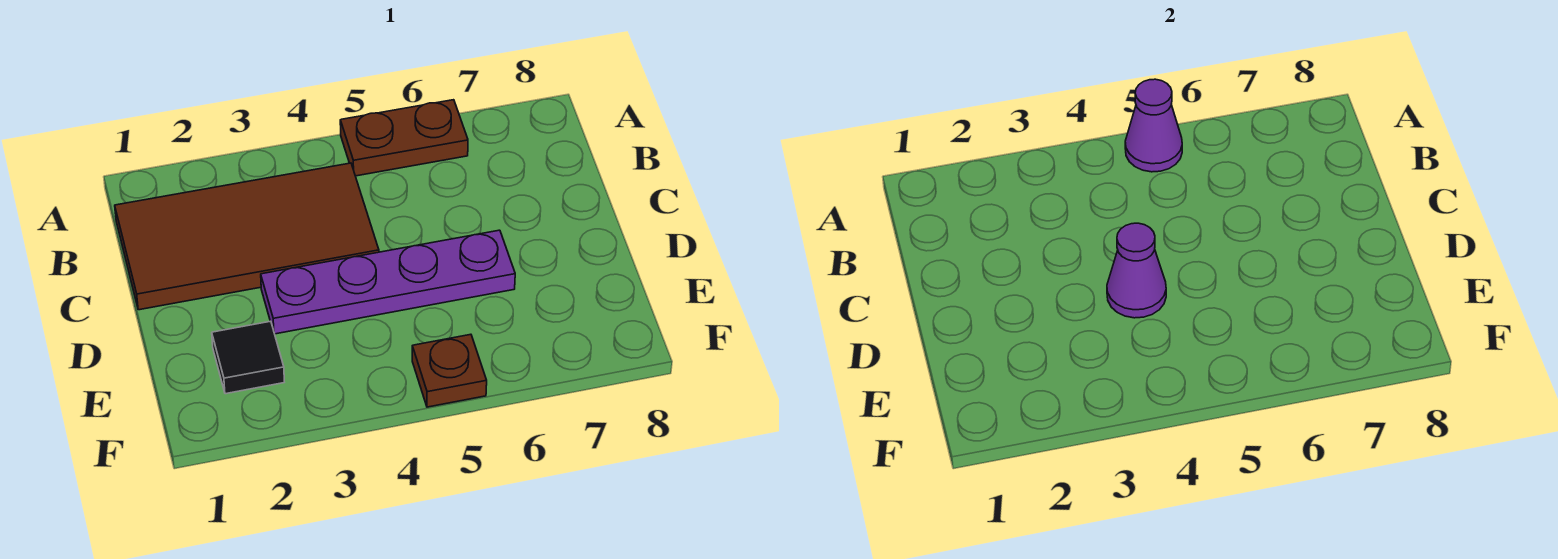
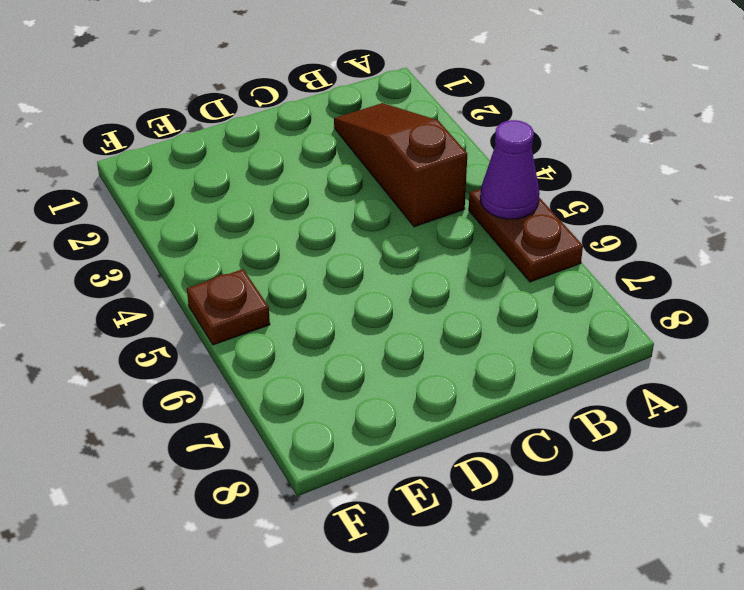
brown slope B2:B4 level 1 top 4 -> brown tile B1:C4 level 1
none -> purple plate D3:D6 level 1
none -> black tile E2 level 1

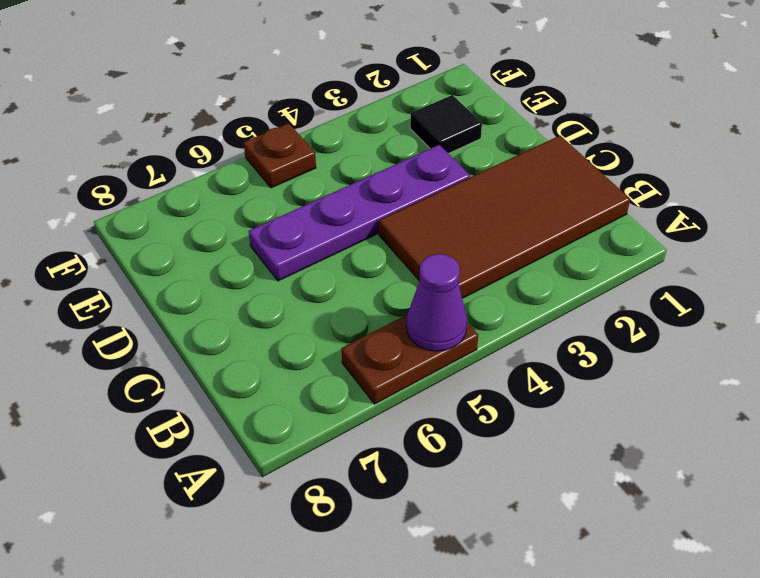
none -> purple cone D4 level 2

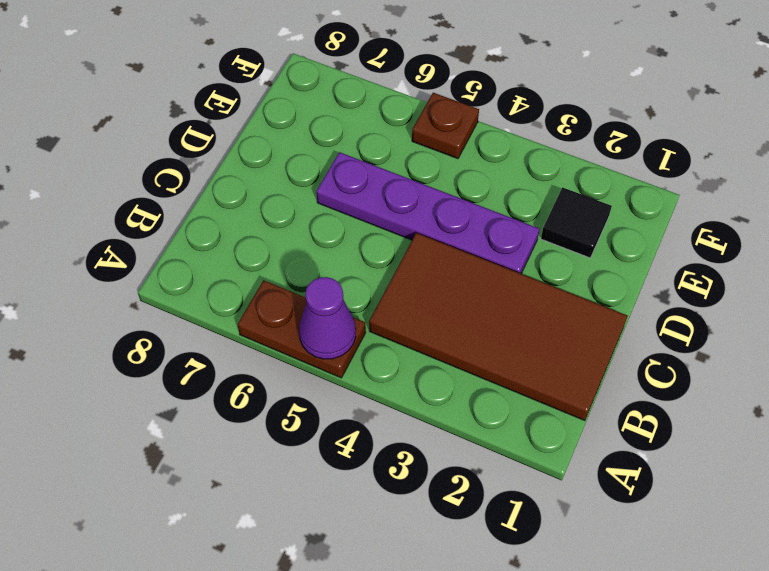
none -> purple cone D4 level 2

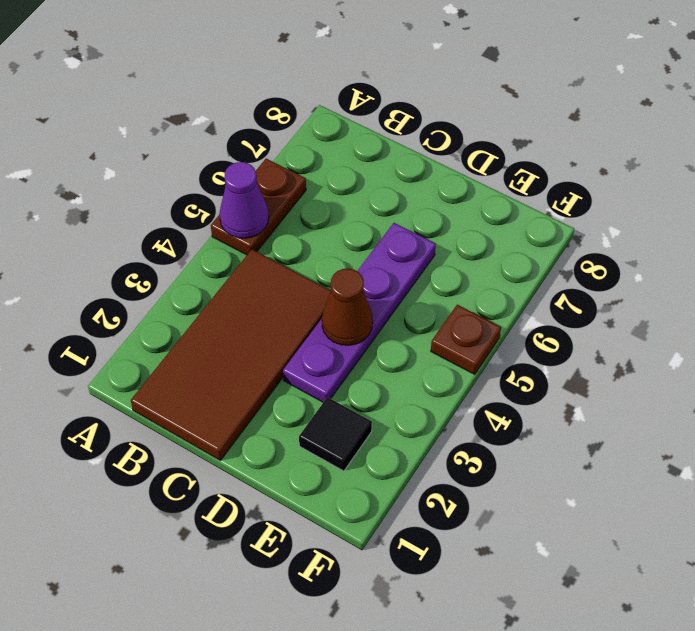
brown cone D4 level 2 -> purple cone D4 level 2

